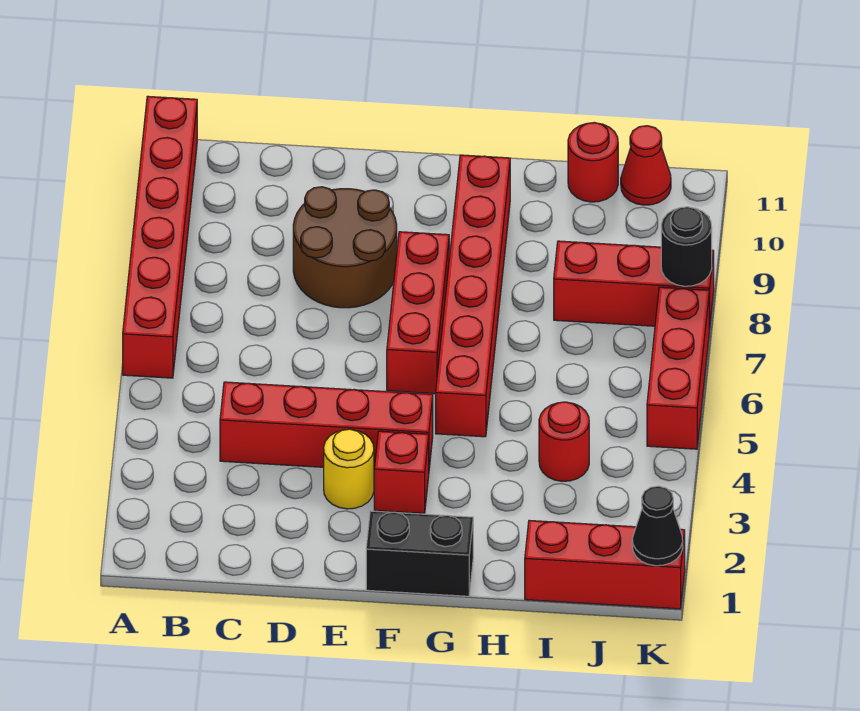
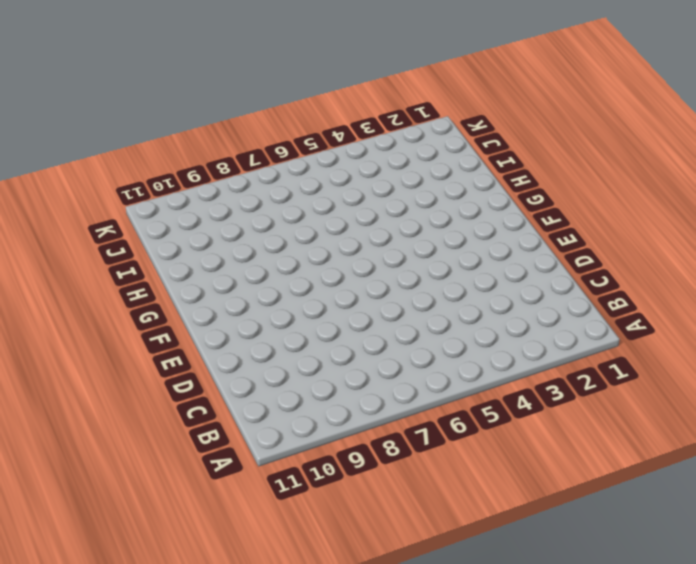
none -> red brick A6:A11 level 1
none -> red brick C4:F4 level 1
none -> brown round brick D8:E9 level 1

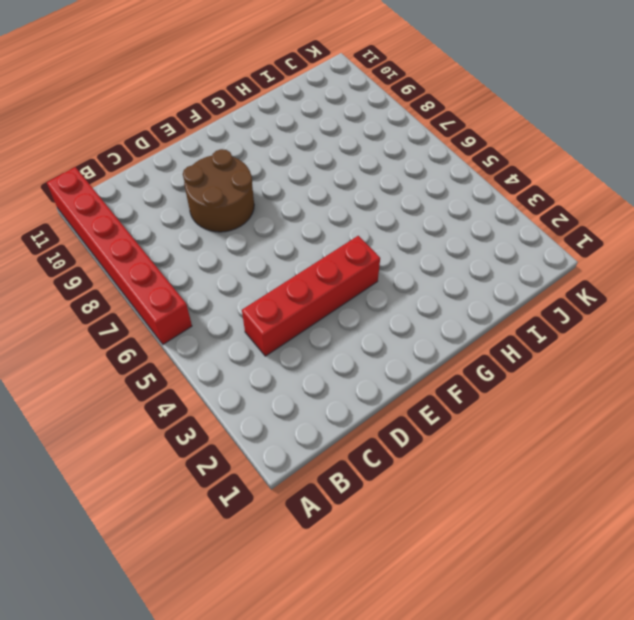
none -> yellow round brick E3 level 1
none -> black brick F1:G1 level 1
none -> red brick F3 level 1

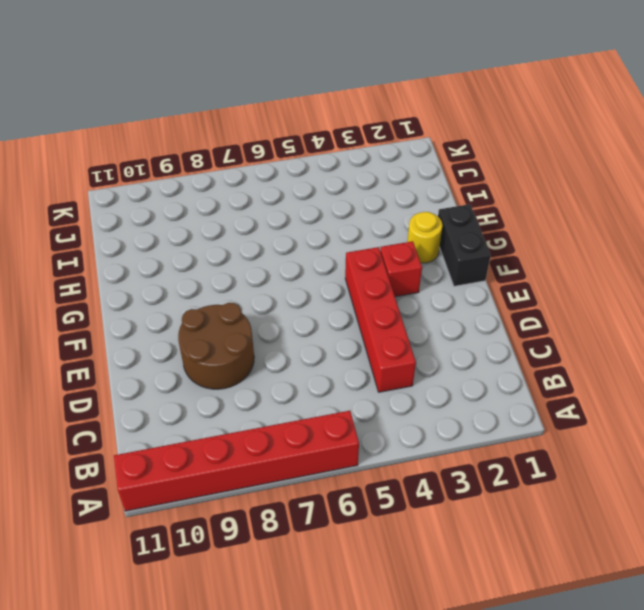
yellow round brick G2 level 1 -> yellow round brick E3 level 1
none -> red brick F6:F8 level 1
none -> red brick G5:G10 level 1
none -> red brick I1:K1 level 1

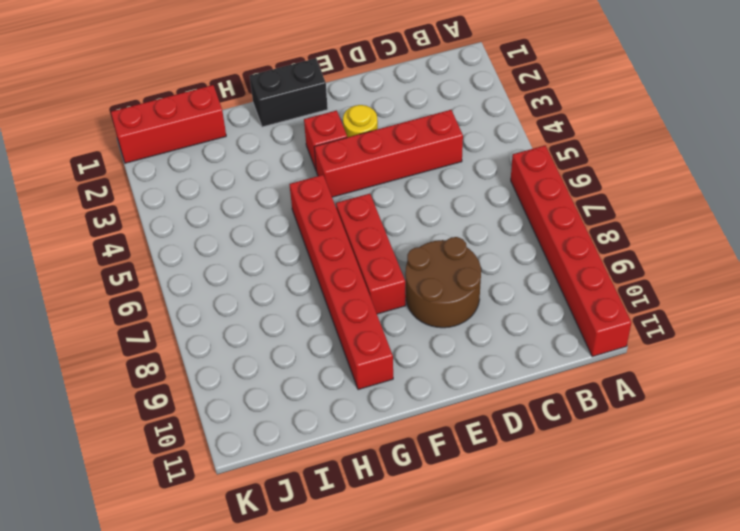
none -> red round brick I4 level 1
none -> red brick I8:K8 level 1
none -> red round brick I11 level 1

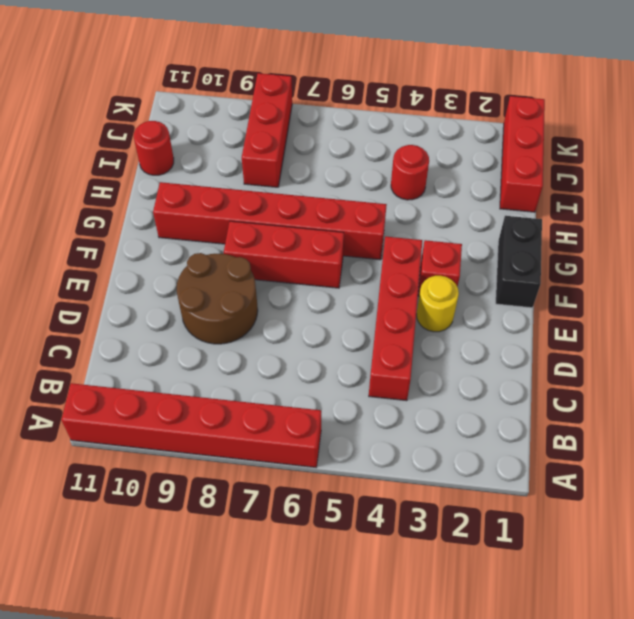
none -> red cone J11 level 1
none -> red brick K5:K7 level 1
none -> black cone K1 level 2

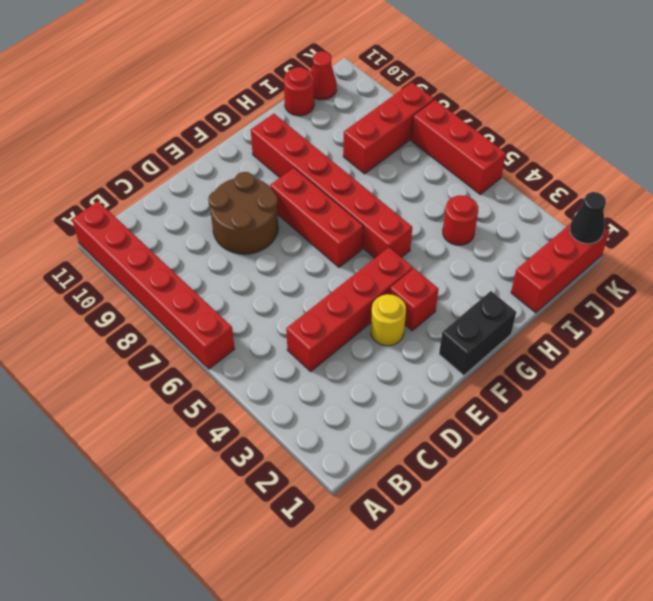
none -> black round brick K8 level 2

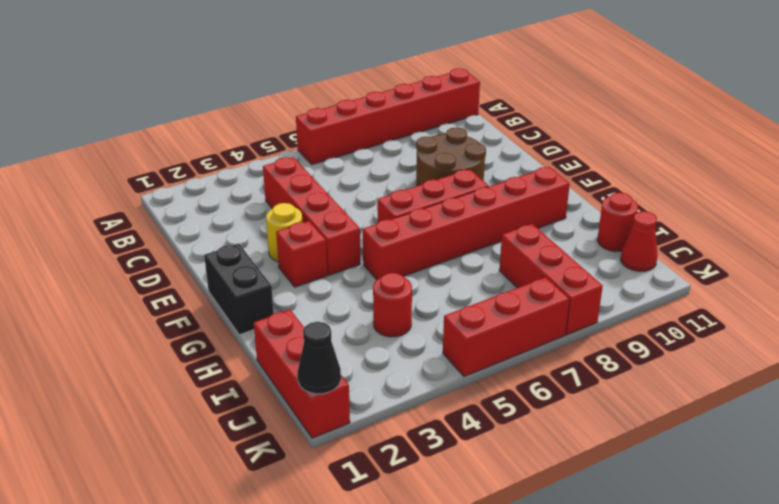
none -> black round brick K8 level 2

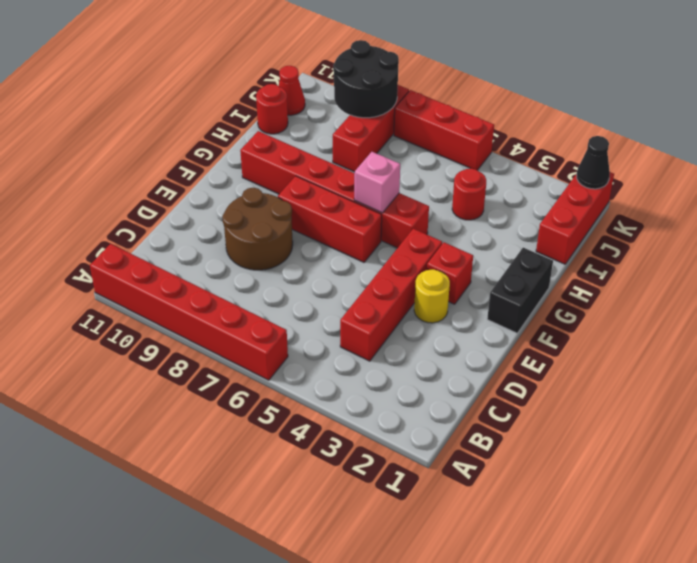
pink brick G6 level 2 -> none
black round brick J8:K9 level 2 -> black round brick K8 level 2

